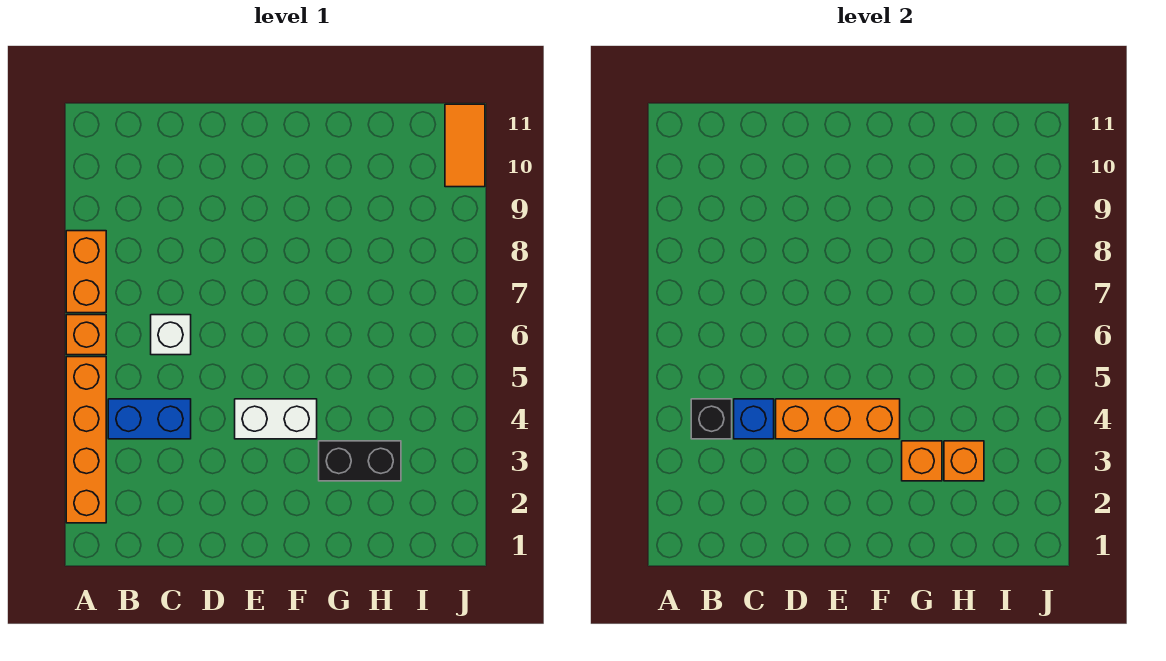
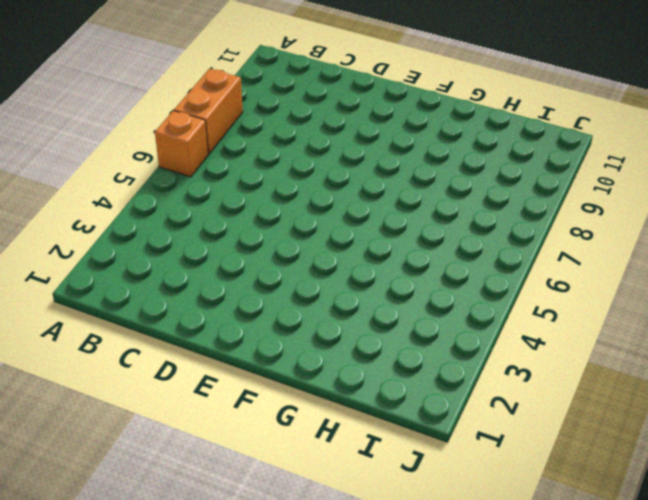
none -> orange brick A2:A5 level 1
none -> blue brick B4:C4 level 1
none -> white brick C6 level 1

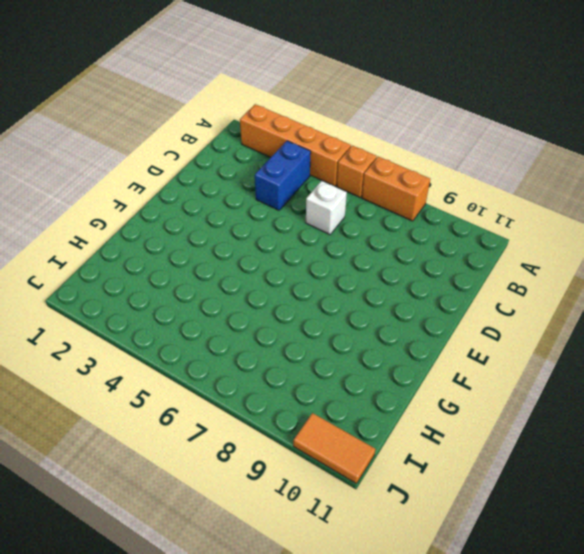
none -> white brick E4:F4 level 1
none -> black brick G3:H3 level 1
none -> black brick B4 level 2

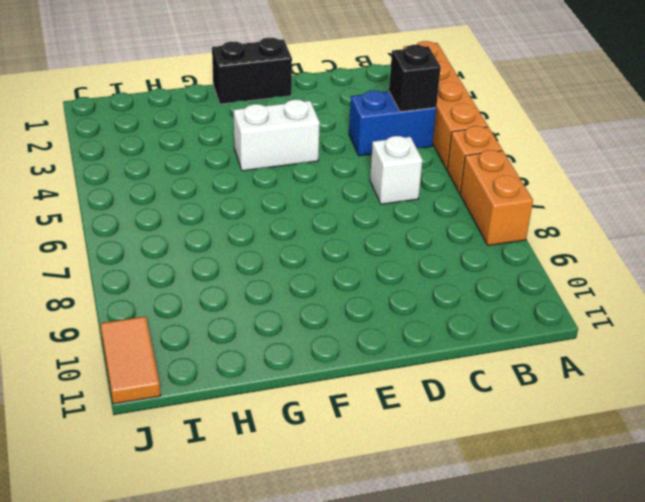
black brick E1:F1 level 1 -> black brick G3:H3 level 1
none -> blue brick C4 level 2
none -> orange brick D4:F4 level 2
none -> orange brick G3 level 2

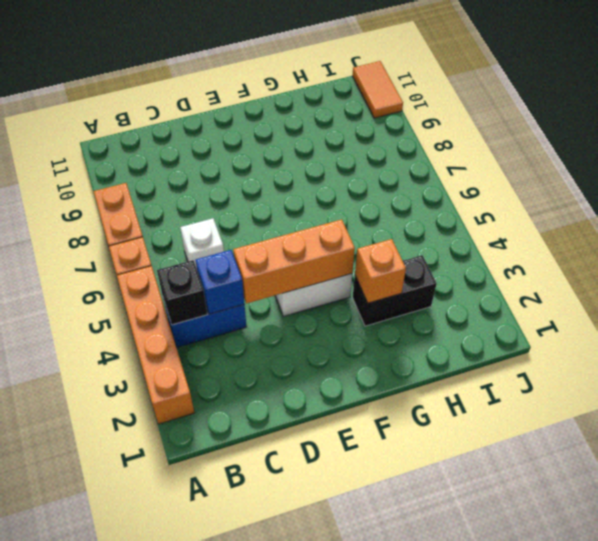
none -> orange brick H3 level 2

